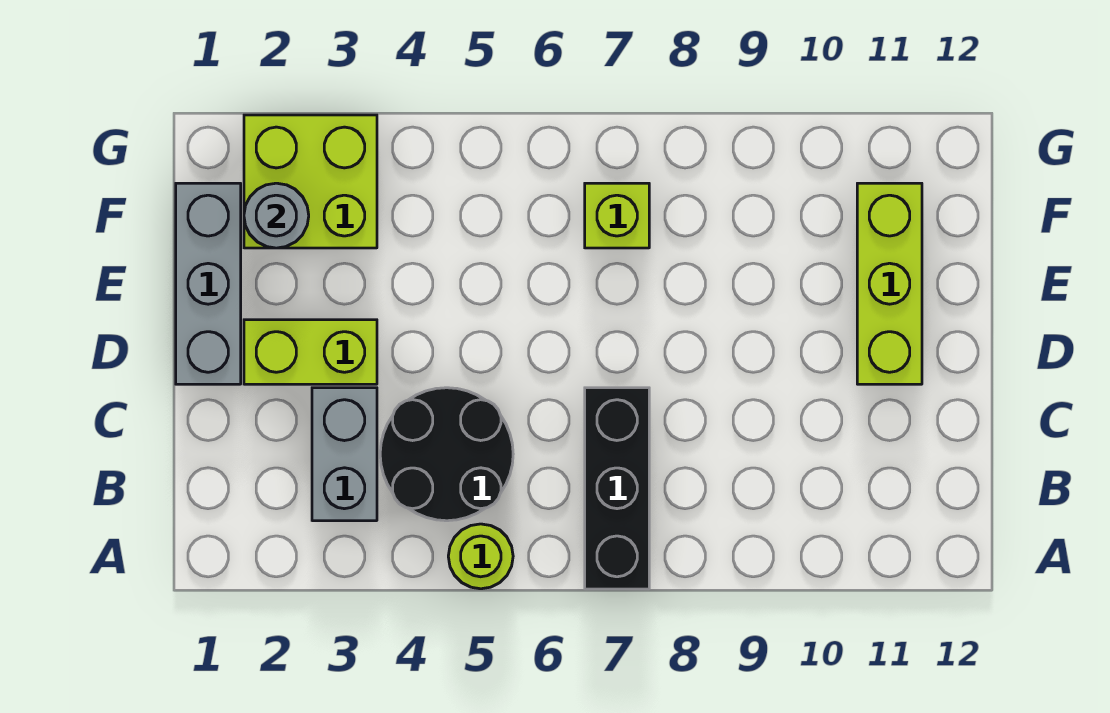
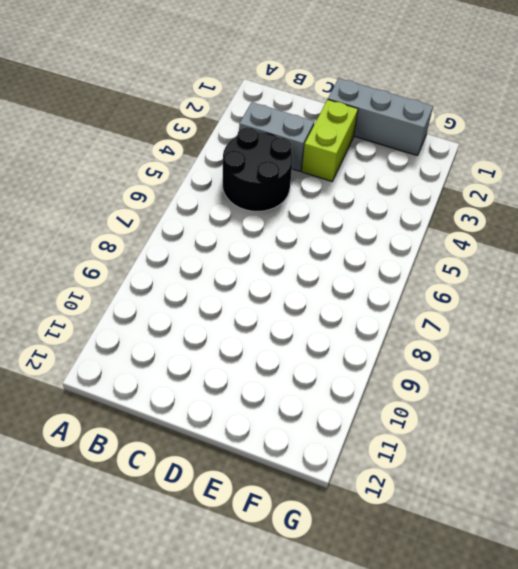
none -> lime round brick A5 level 1
none -> black brick A7:C7 level 1

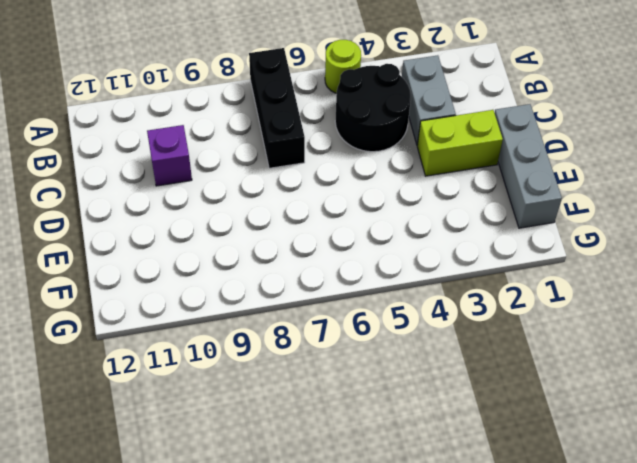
purple brick C10 level 1 -> none
none -> lime brick D11:F11 level 1
none -> lime brick F2:G3 level 1

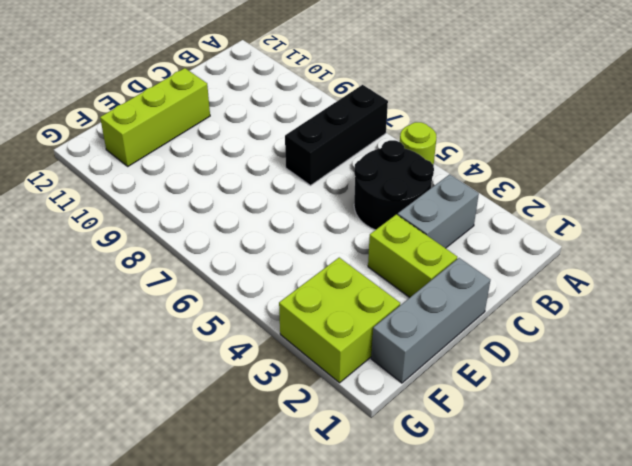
none -> lime brick F7 level 1
none -> grey round brick F2 level 2

